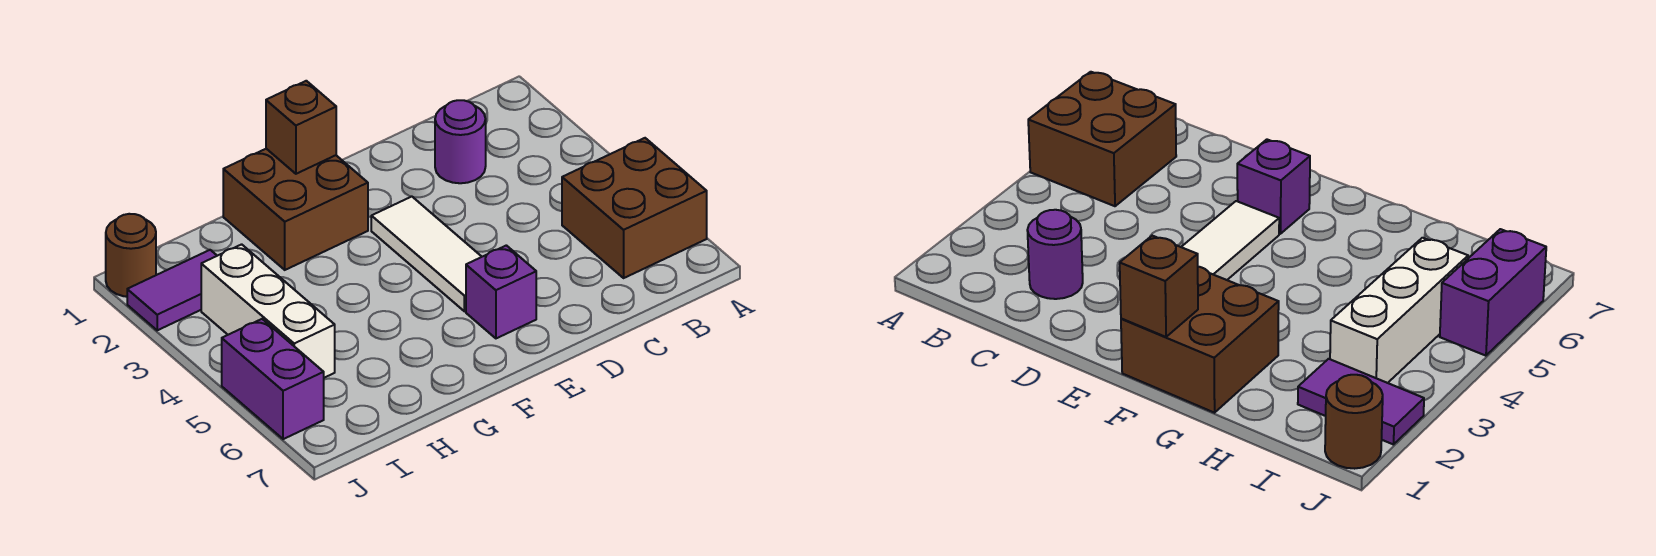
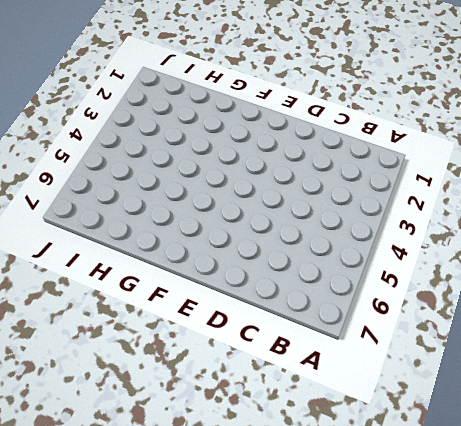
none -> brown brick A5:B6 level 1
none -> purple round brick C2 level 1

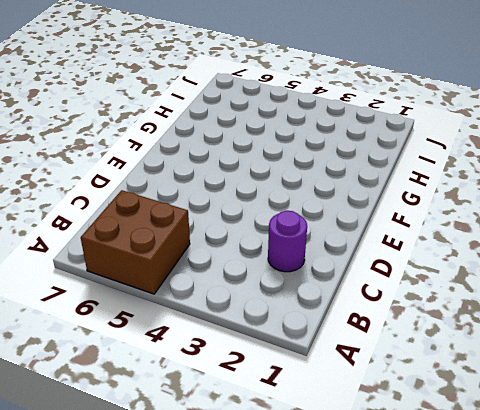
none -> white tile E3:E5 level 1
none -> purple brick E6 level 1

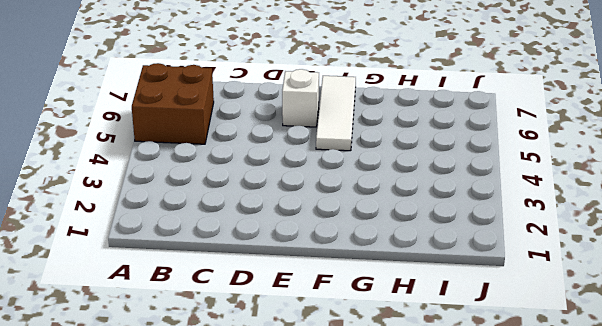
white brick E6 level 1 -> purple brick E6 level 1
white tile F5:F7 level 1 -> white tile E3:E5 level 1
none -> purple round brick C2 level 1
none -> brown brick F1:G2 level 1

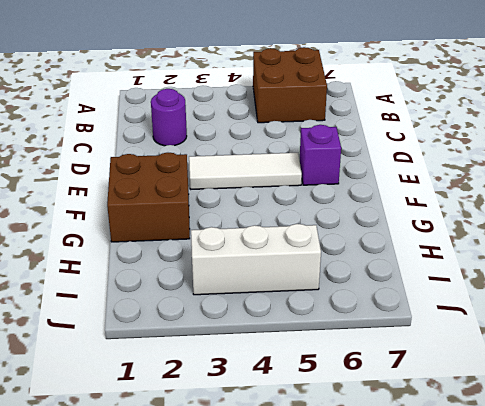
none -> purple tile I2:J2 level 1
none -> brown round brick J1 level 1

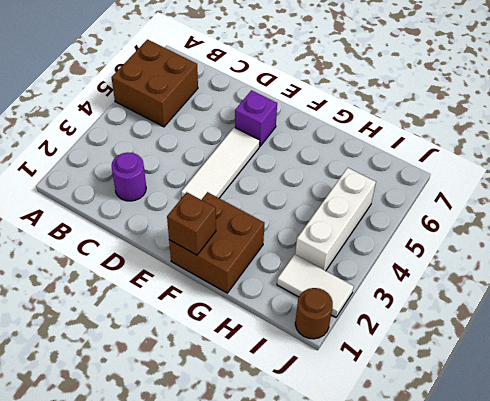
white tile I2:J2 level 1 -> purple tile I2:J2 level 1
none -> purple brick J5:J6 level 1

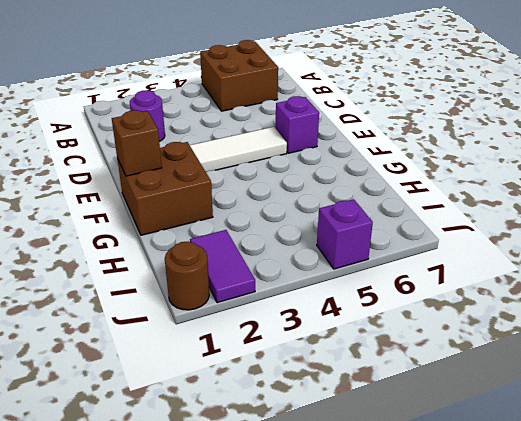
purple brick J5 level 1 -> purple brick J5:J6 level 1
none -> white brick I3:I5 level 1

